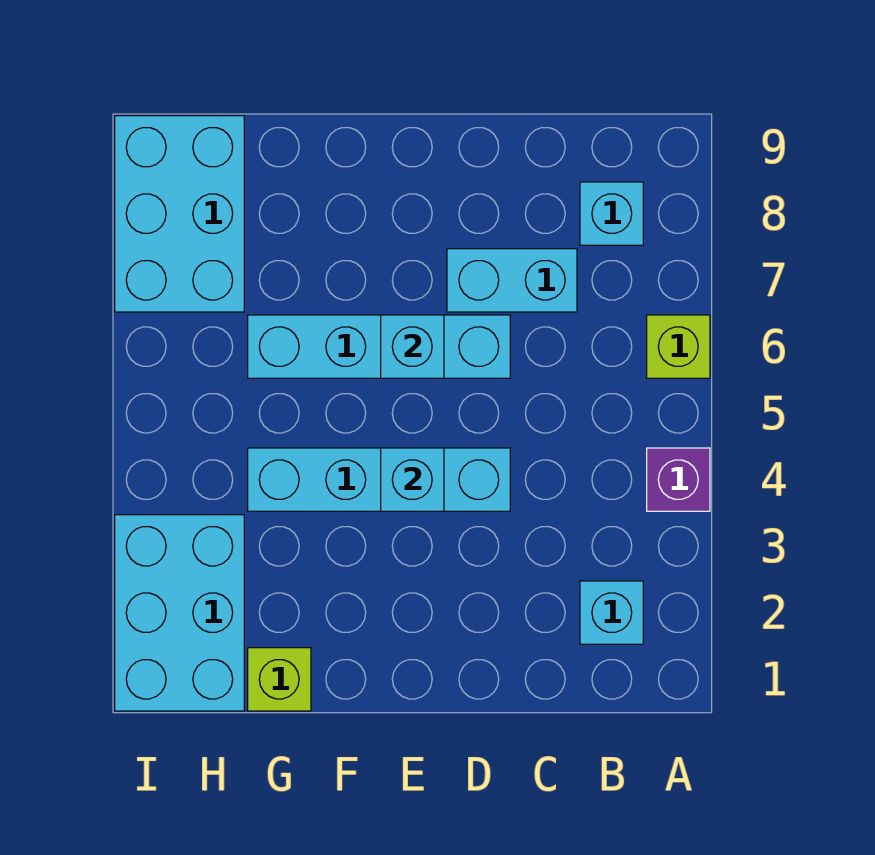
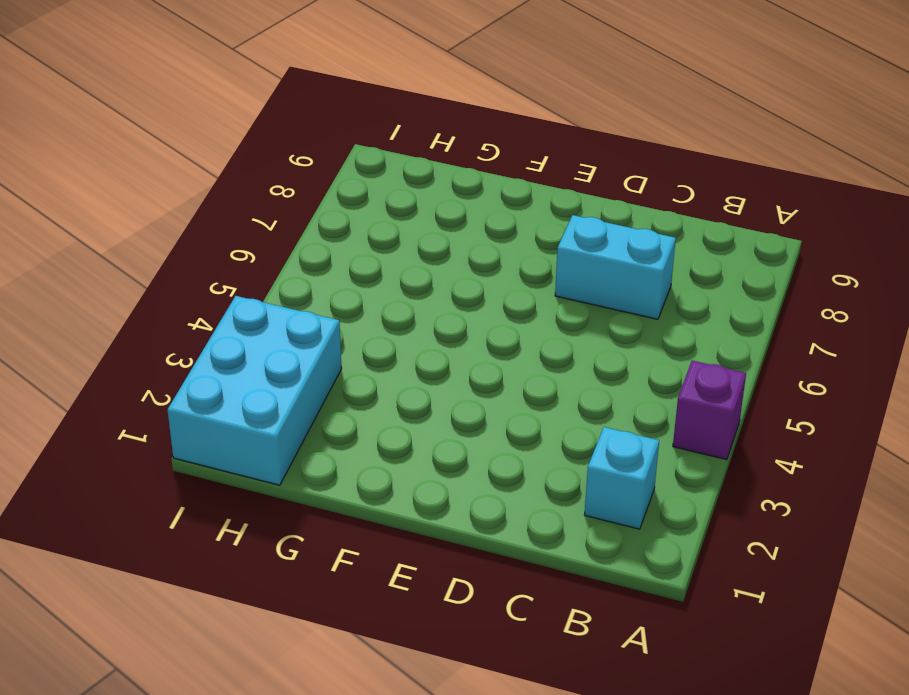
none -> lime brick A6 level 1
none -> cyan brick B8 level 1
none -> cyan brick D4:G4 level 1

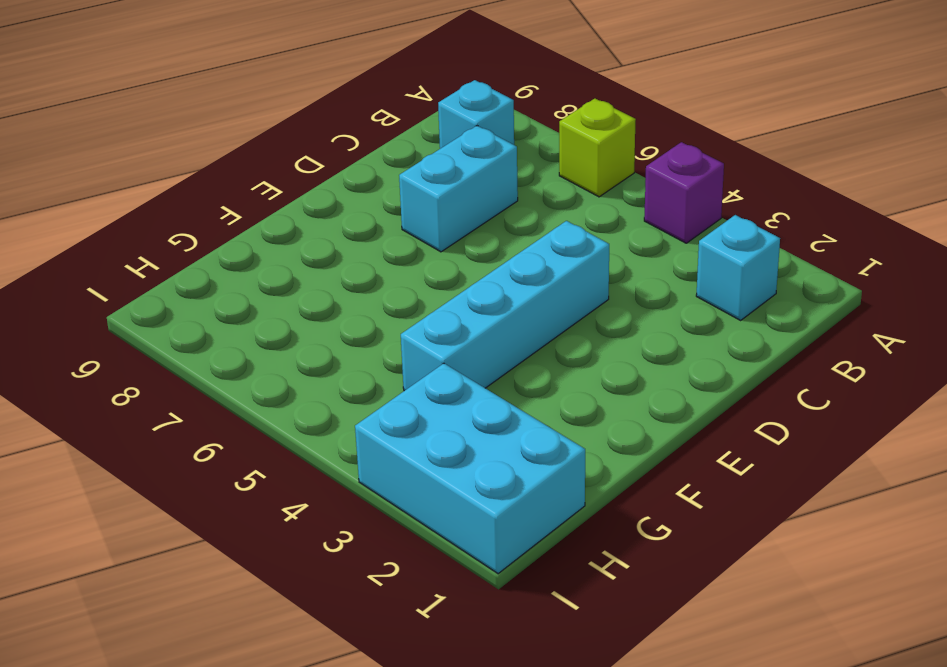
none -> cyan brick D6:G6 level 1
none -> lime brick G1 level 1
none -> cyan brick H7:I9 level 1

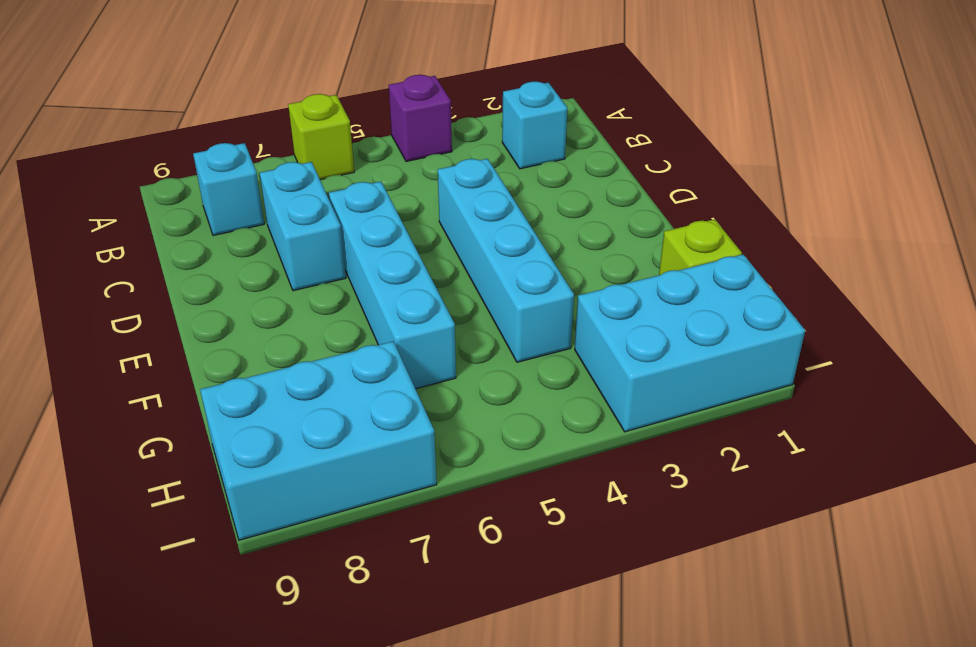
none -> cyan brick E4 level 2
none -> cyan brick E6 level 2

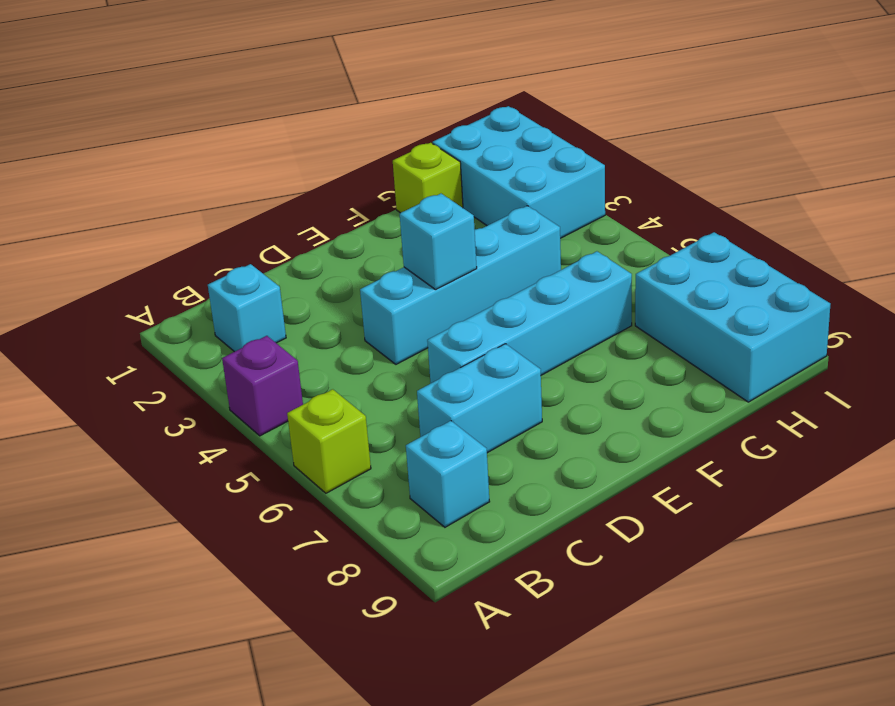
none -> cyan brick E6 level 2

